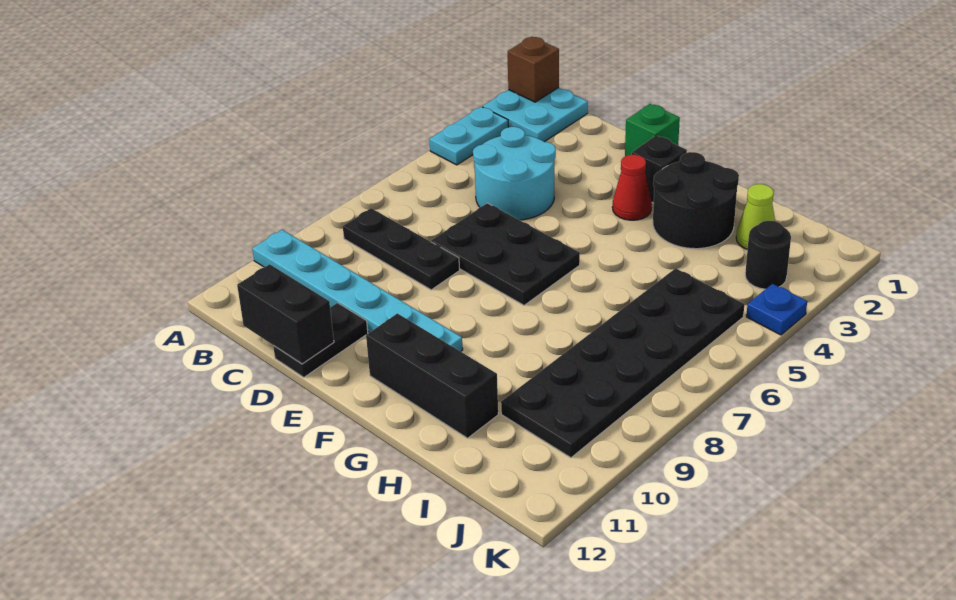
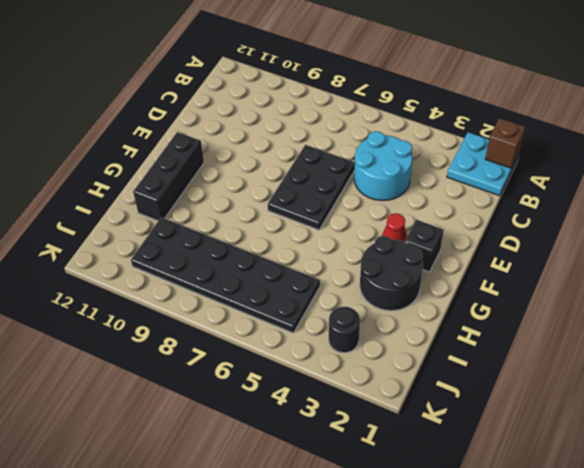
none -> cyan plate A3:A4 level 1
none -> cyan plate A10:F10 level 1
none -> black plate B8:D8 level 1

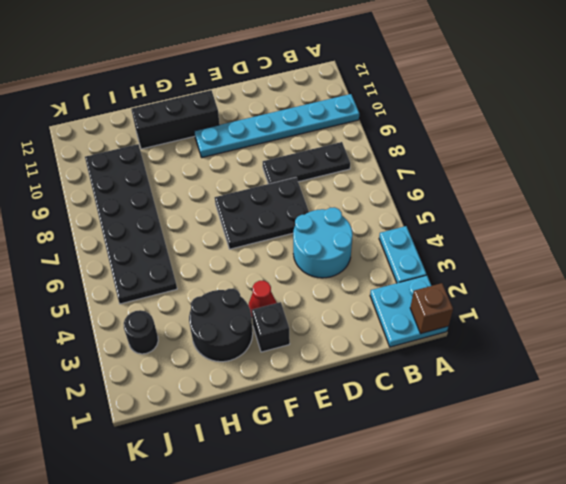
none -> black plate D11:D12 level 1
none -> green brick E1 level 1
none -> lime cone I2 level 1

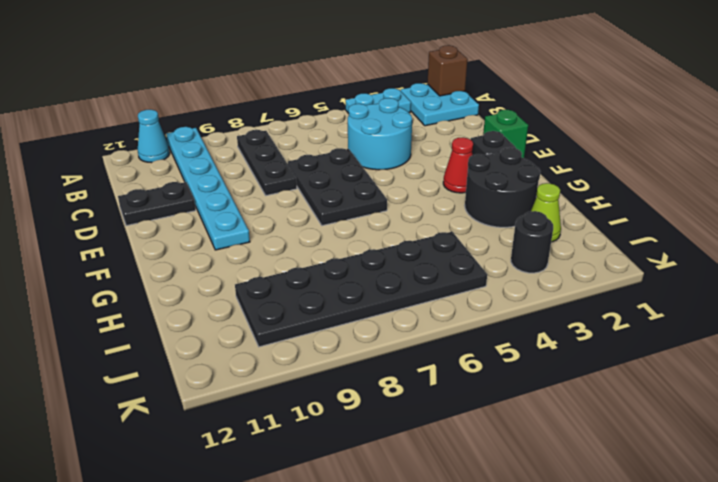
cyan cone A11 level 1 -> none
none -> black brick F11:H11 level 1
none -> blue plate K4 level 1
none -> black brick C12:D12 level 2

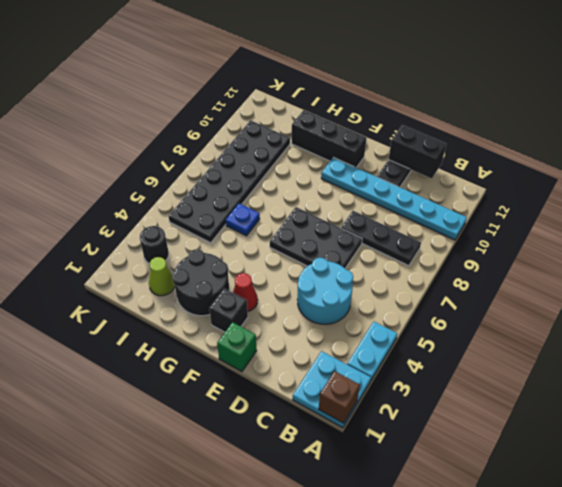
blue plate H6 level 1 -> blue plate K4 level 1

